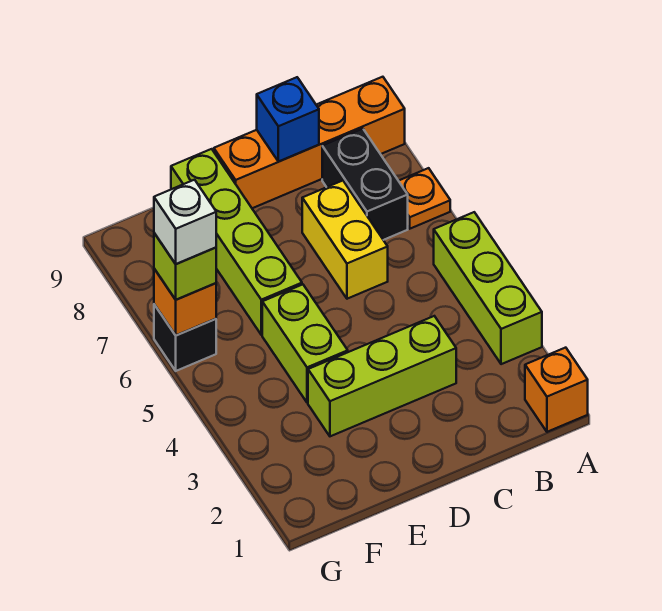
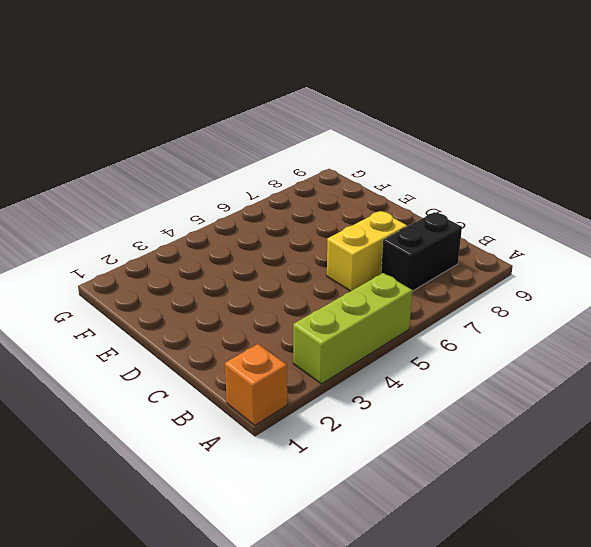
none -> orange plate A7 level 1
none -> orange brick A9:D9 level 1
none -> lime brick C3:E3 level 1

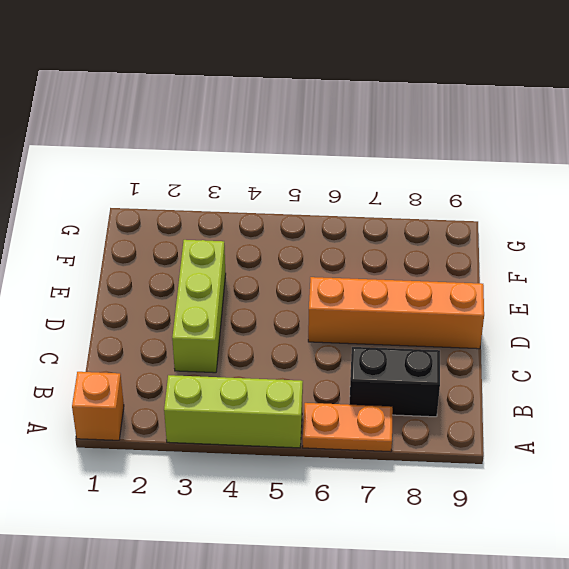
orange plate A6:A7 level 1 -> orange plate A7 level 1
orange brick D6:D9 level 1 -> orange brick A9:D9 level 1
none -> yellow brick C6:C7 level 1
none -> lime brick E4:E5 level 1
none -> lime brick E6:E9 level 1

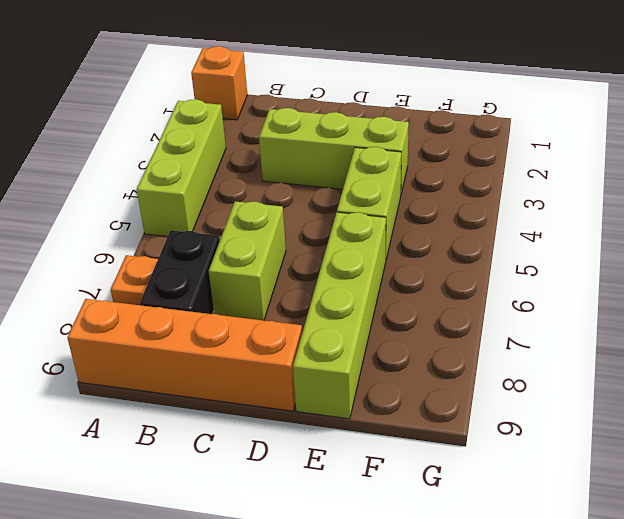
lime brick C6:C7 level 1 -> yellow brick C6:C7 level 1
none -> black brick G6 level 1
none -> blue brick C9 level 2
none -> orange brick G6 level 2

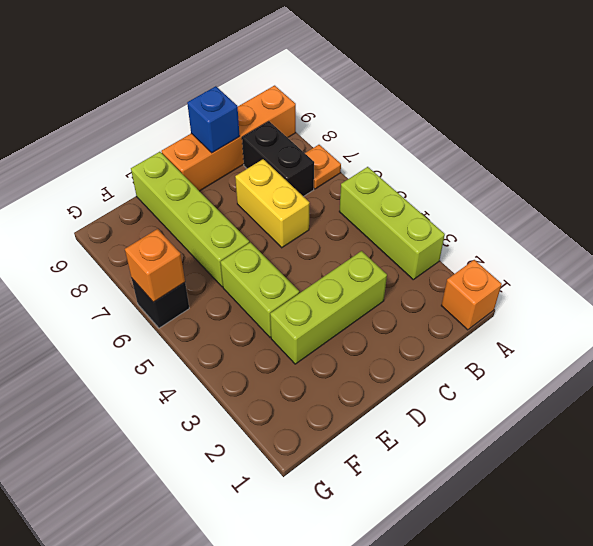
none -> lime brick G6 level 3
none -> white brick G6 level 4

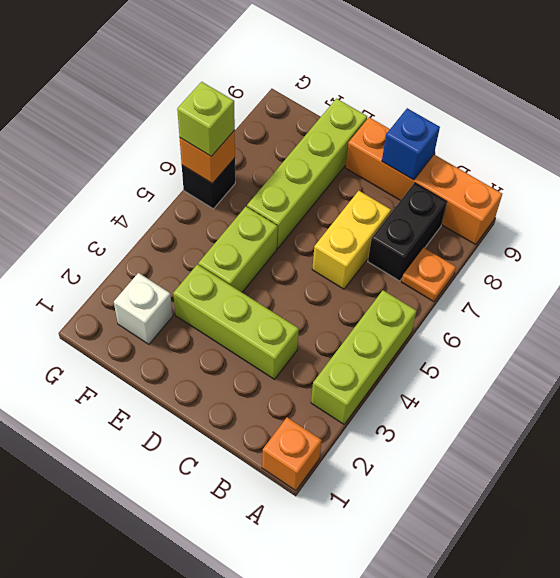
white brick F2 level 1 -> white brick G6 level 4

